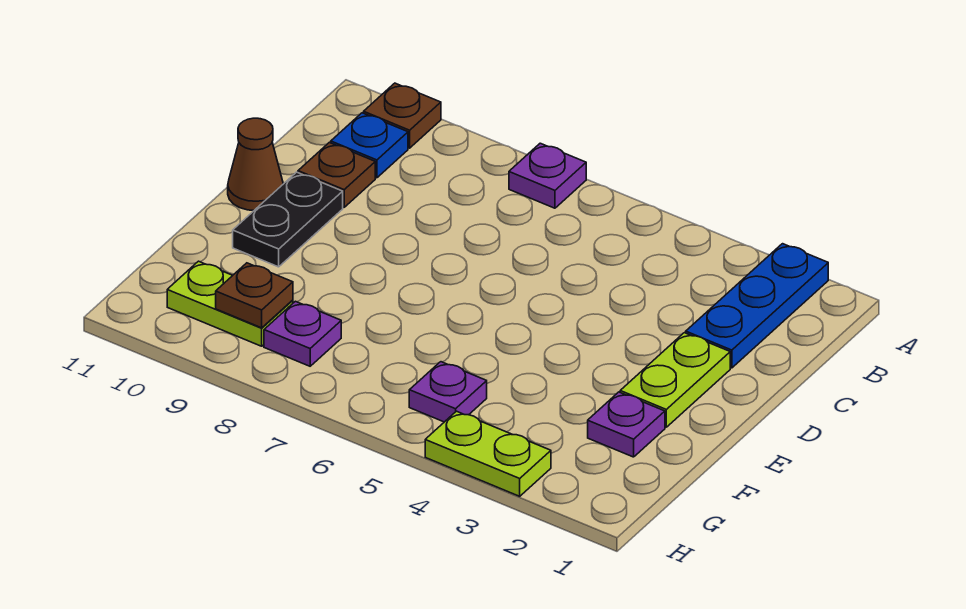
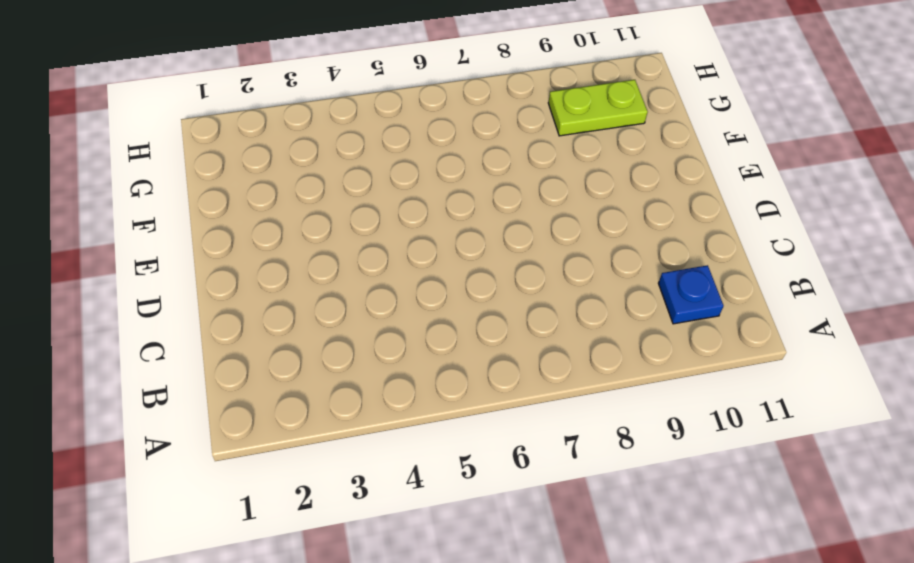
none -> blue plate A2:C2 level 1
none -> purple plate A7 level 1
none -> brown plate A10 level 1

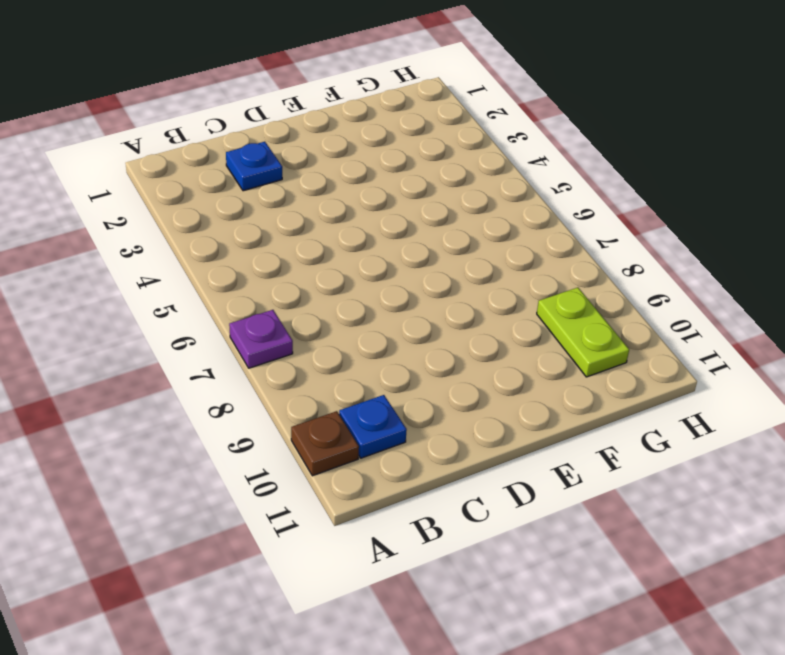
blue plate C2 level 1 -> blue plate A2:C2 level 1
none -> brown plate C10 level 1
none -> lime plate D2:E2 level 1
none -> black plate D10:E10 level 1

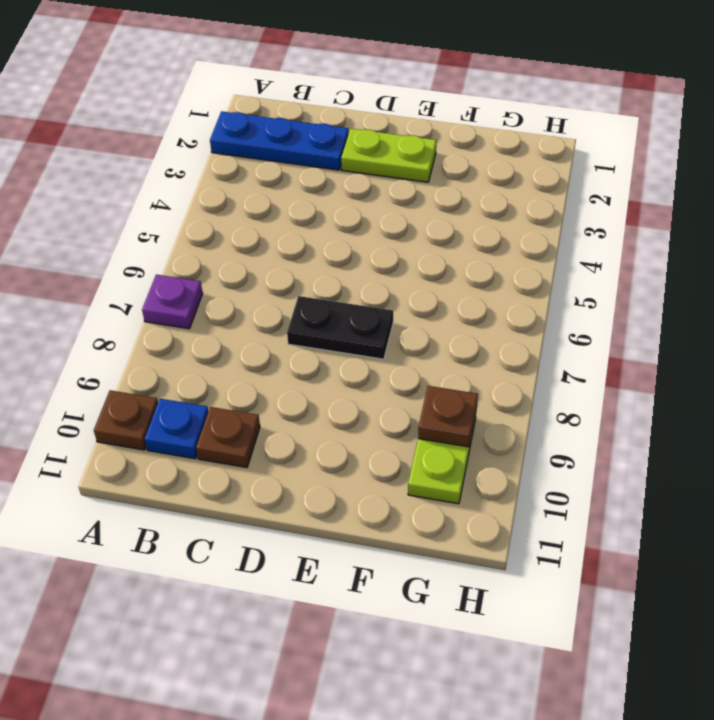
black plate D7:E7 level 1 -> black plate D10:E10 level 1
none -> brown cone D11 level 1
none -> purple plate F2 level 1
none -> purple plate G5 level 1

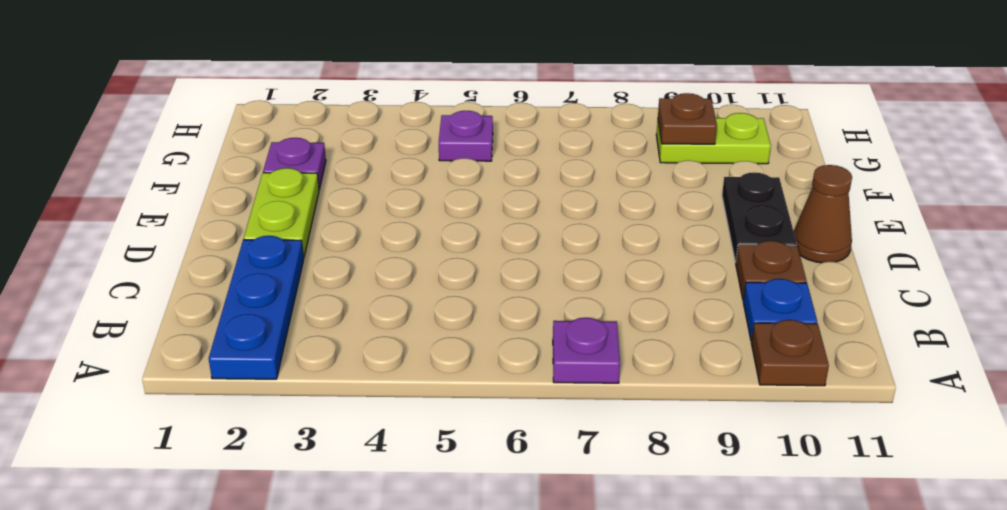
none -> purple plate G8 level 1
none -> lime plate H3:H4 level 1

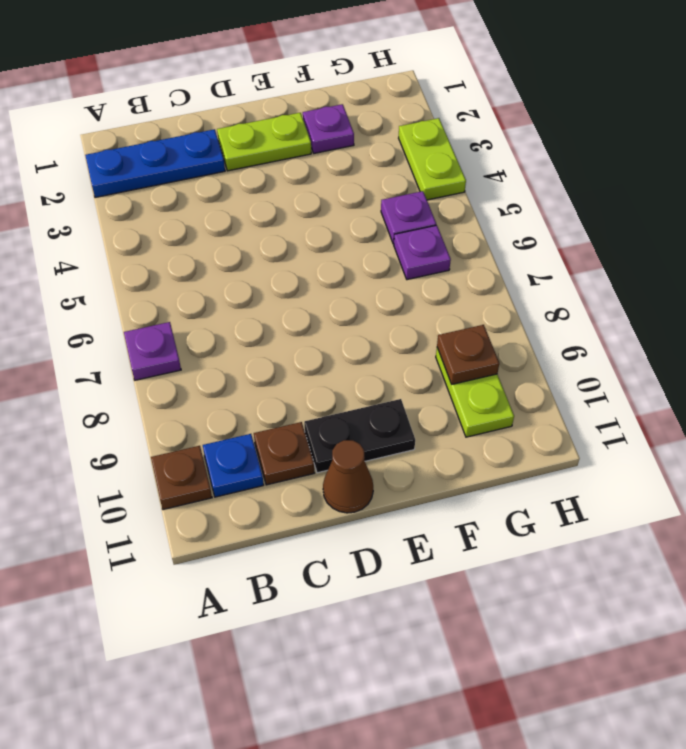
purple plate G6 level 1 -> purple plate G8 level 1

